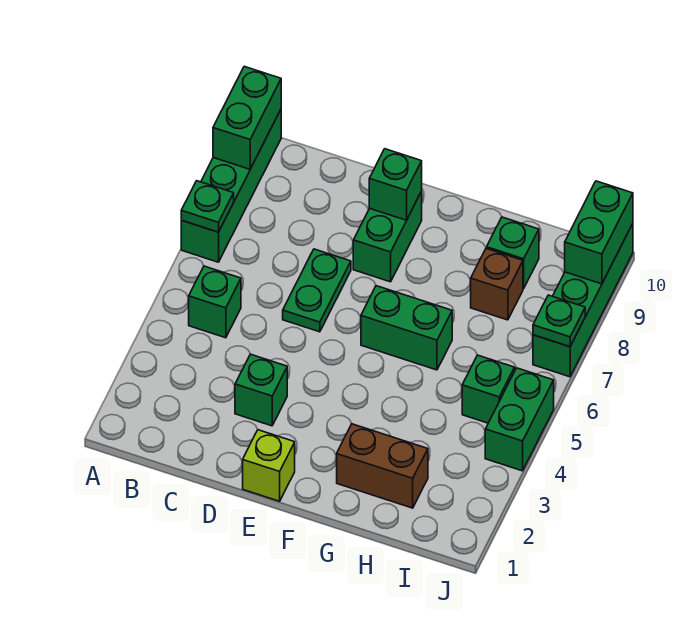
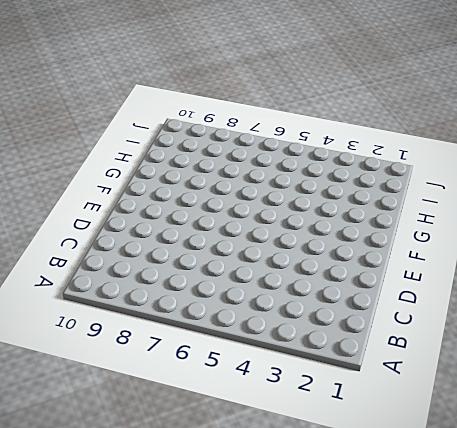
none -> green brick A7:A10 level 1
none -> green brick B5 level 1
none -> green brick D3 level 1

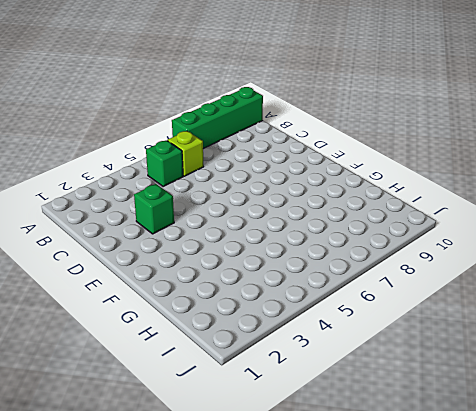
lime brick B6 level 1 -> lime brick E1 level 1
none -> green plate D6:D7 level 1
none -> green brick E8:E9 level 1
none -> green brick F6:G6 level 1

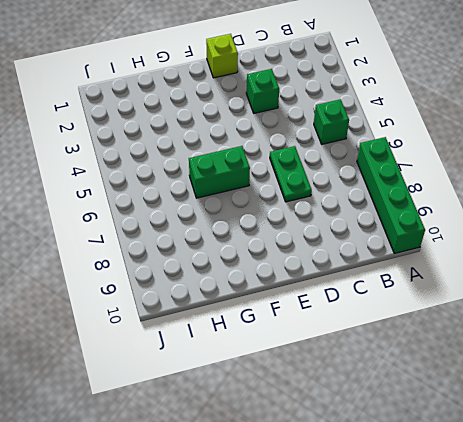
none -> green brick E8:E9 level 1
none -> brown brick G2:H2 level 1
none -> brown brick H8 level 1

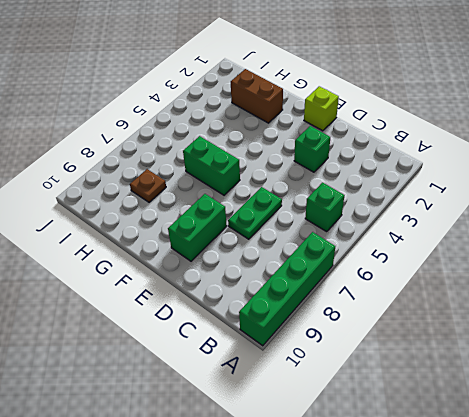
brown plate H8 level 1 -> brown brick H8 level 1
none -> green brick H9 level 1
none -> green brick I5 level 1
none -> green brick J4:J5 level 1

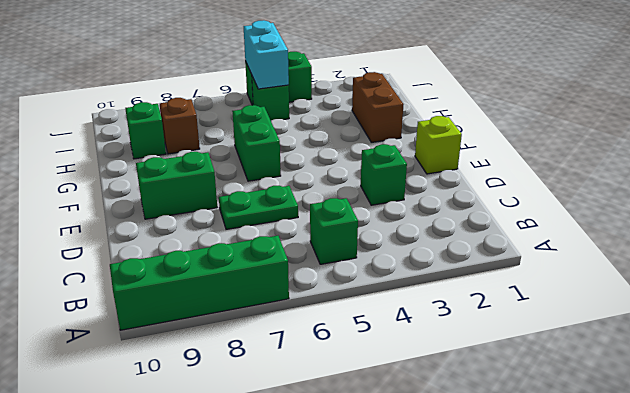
cyan brick I5:J5 level 2 -> none
none -> green brick J7:J10 level 1
none -> green plate A7 level 2
none -> green brick A9:A10 level 2

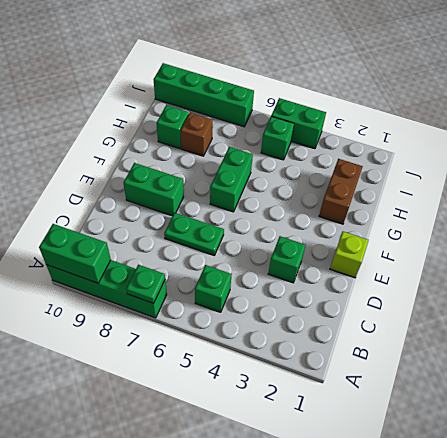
none -> green brick E9 level 2
none -> green plate J7 level 2
none -> green brick J9:J10 level 2

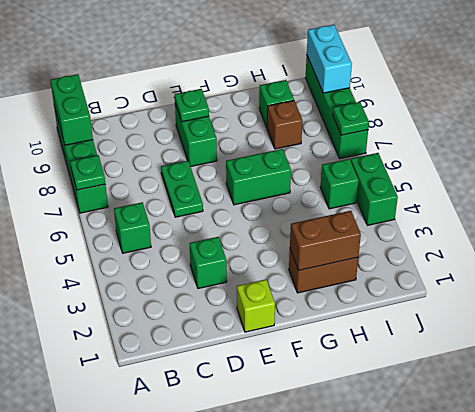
green plate E9 level 2 -> green brick E9 level 2
brown brick G2:H2 level 2 -> none
cyan brick J9:J10 level 2 -> green brick J9:J10 level 2

